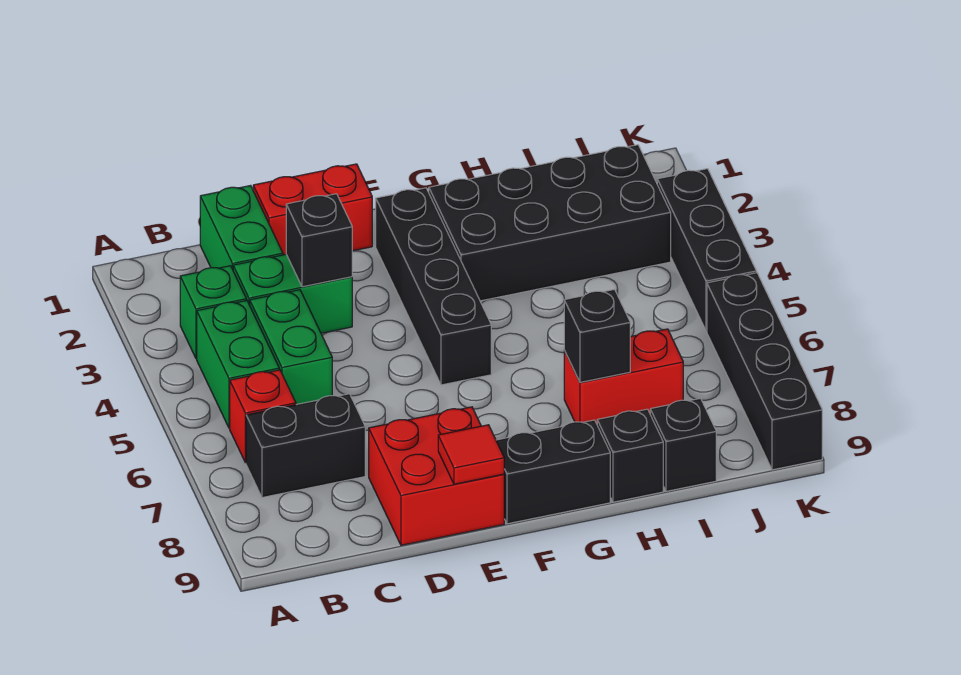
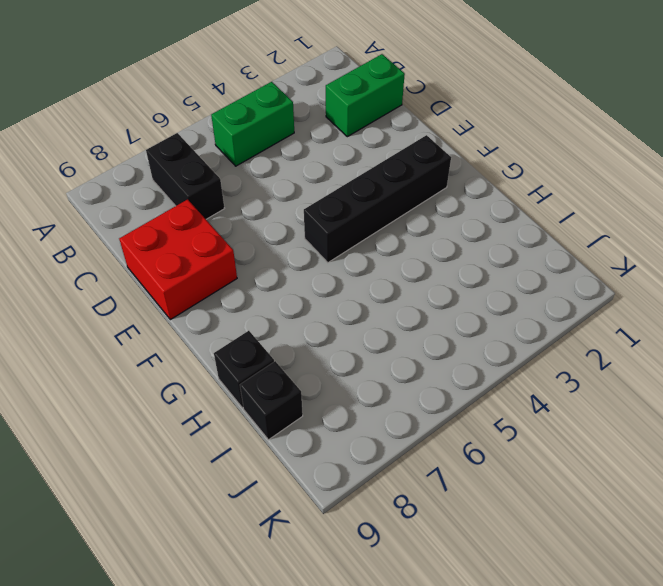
none -> green brick B3 level 1
none -> red brick B6 level 1
none -> green brick C3:D3 level 1

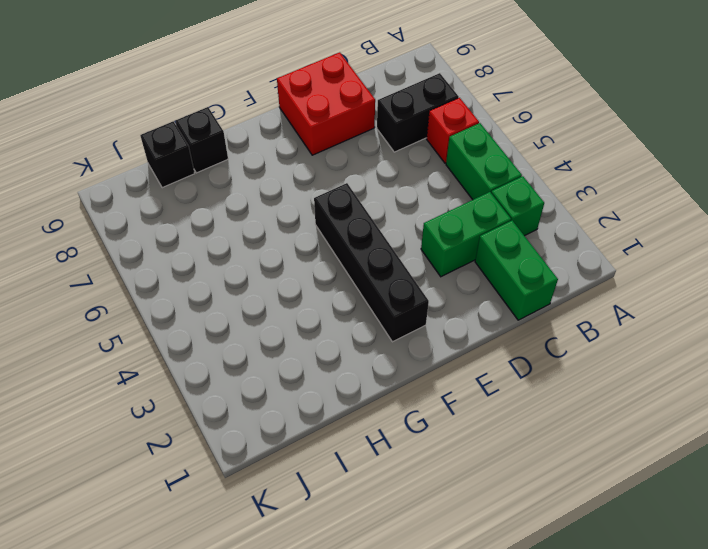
none -> green brick C4:C5 level 1
none -> red brick D1:E1 level 1
none -> black brick F9:G9 level 1

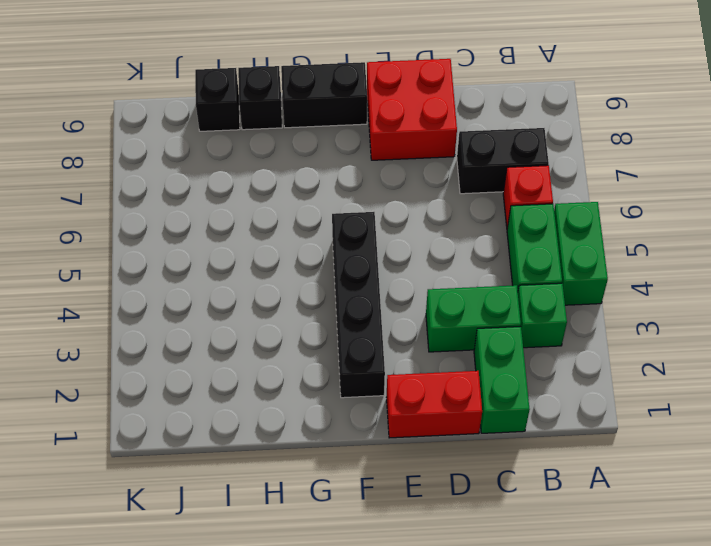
green brick A4:A5 level 1 -> green brick C4:C5 level 1
none -> black brick G2:J3 level 1
none -> red brick H7:I7 level 1
none -> black brick K3:K5 level 1

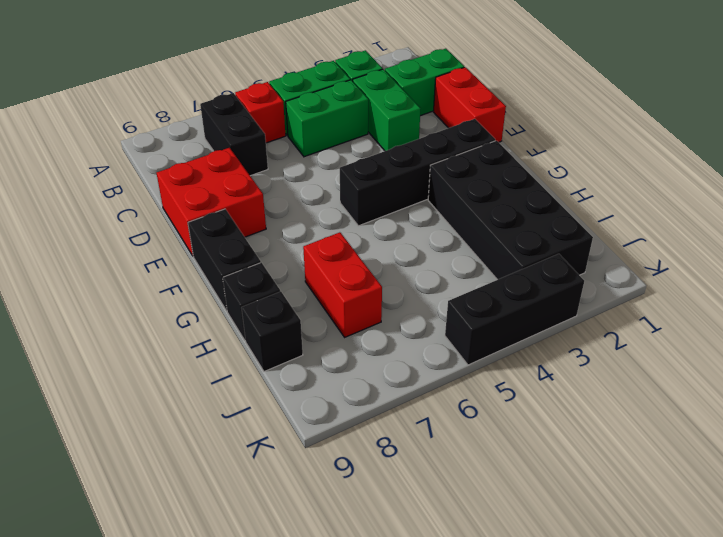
none -> black brick K6:K9 level 1
none -> black brick D3 level 2
none -> red tile E9 level 2

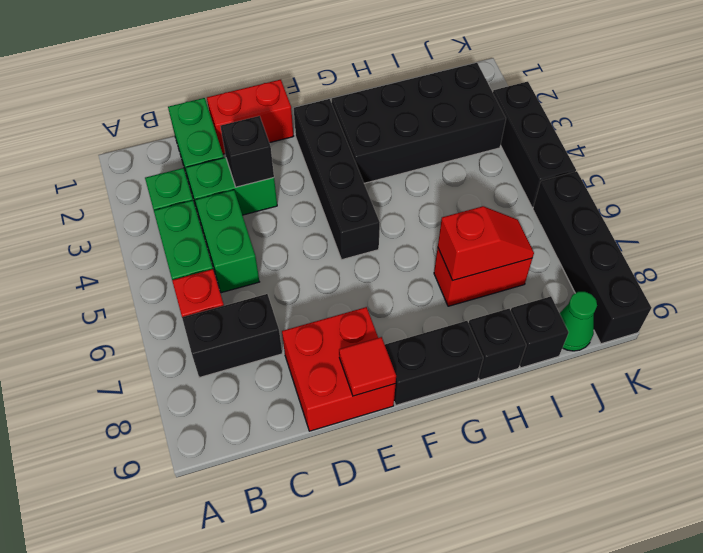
red slope H7:I7 level 2 top H -> black brick H7 level 2
green cone J9 level 1 -> none

